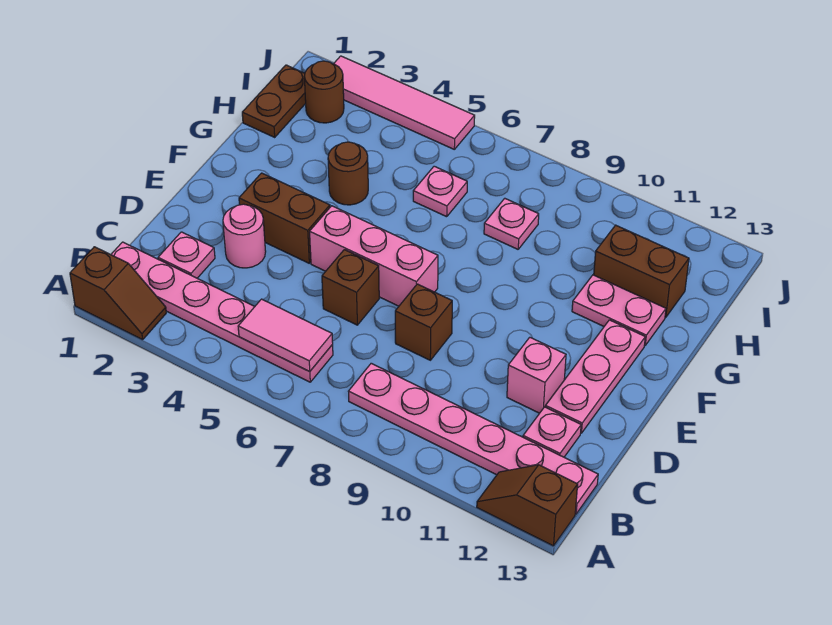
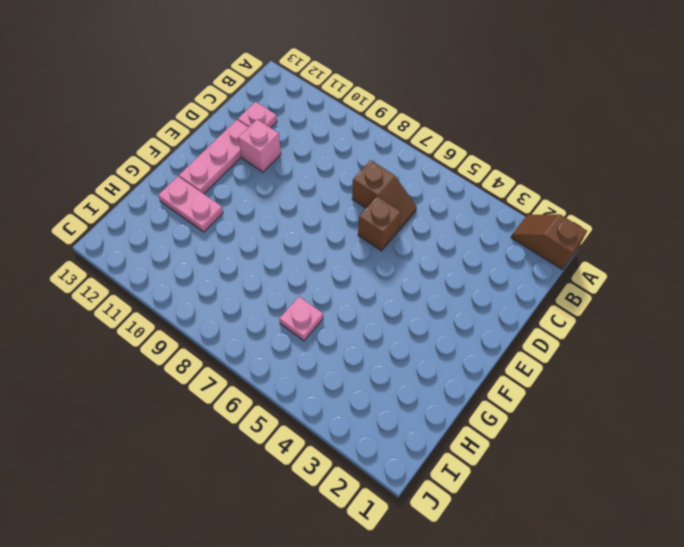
brown slope C6:C7 level 1 top 7 -> brown slope A12:A13 level 1 top 13
none -> pink plate B1:B6 level 1
none -> pink plate B8:B13 level 1
none -> pink plate C2 level 1

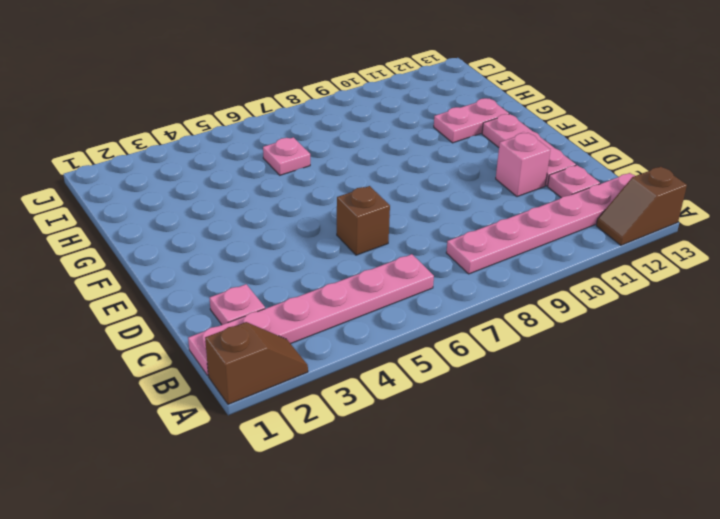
none -> pink round brick D3 level 1
none -> brown brick D8 level 1
none -> brown brick E3:E4 level 1

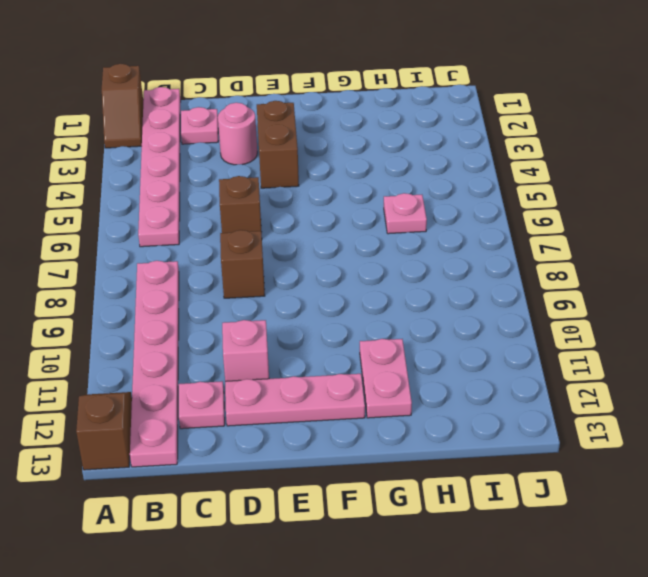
none -> pink brick E5:E7 level 1
none -> brown round brick G4 level 1
none -> brown plate H1:I1 level 1

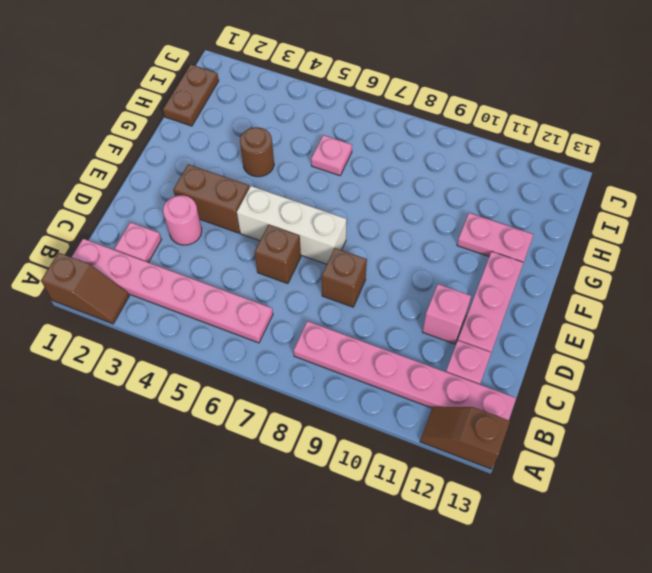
white brick E5:E7 level 1 -> pink brick E5:E7 level 1
none -> pink plate H8 level 1
none -> brown brick H11:H12 level 1
none -> brown round brick I2 level 1

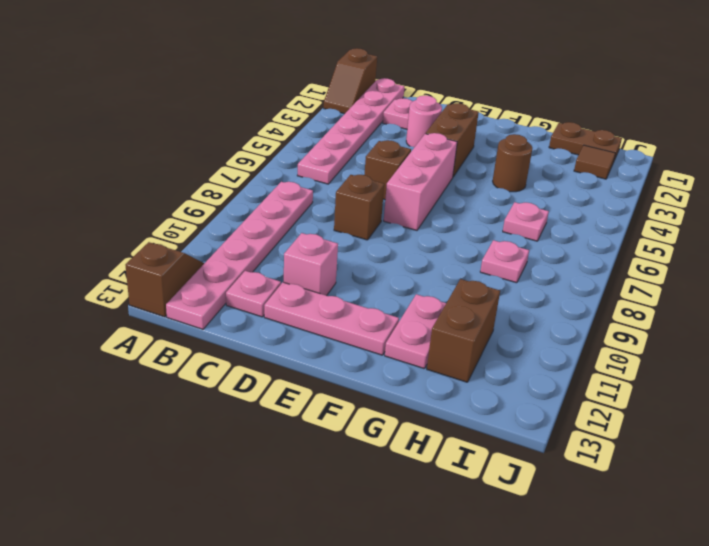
brown tile I2 level 1 -> brown round brick I2 level 1
none -> pink tile J2:J5 level 1
none -> pink tile B5:B6 level 2

